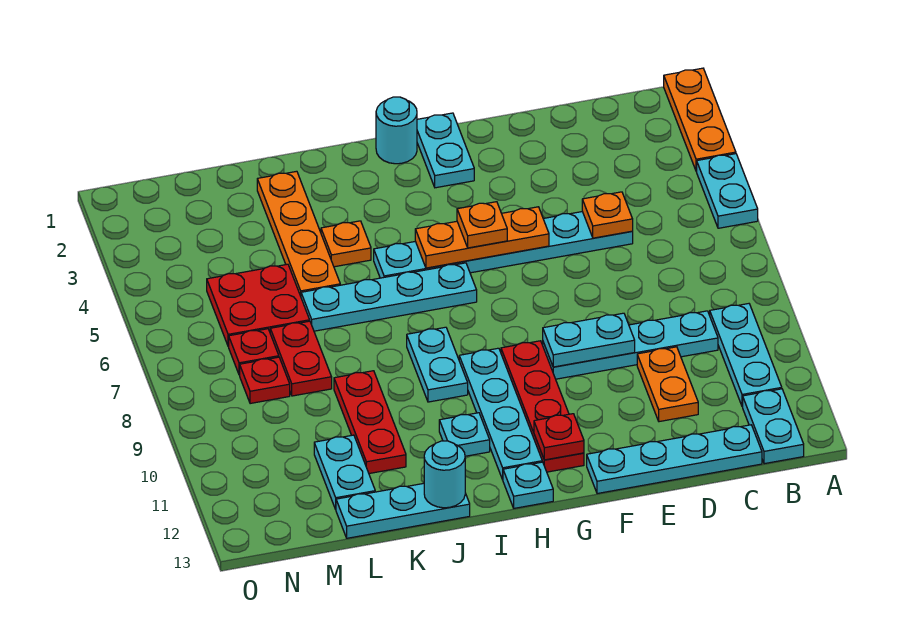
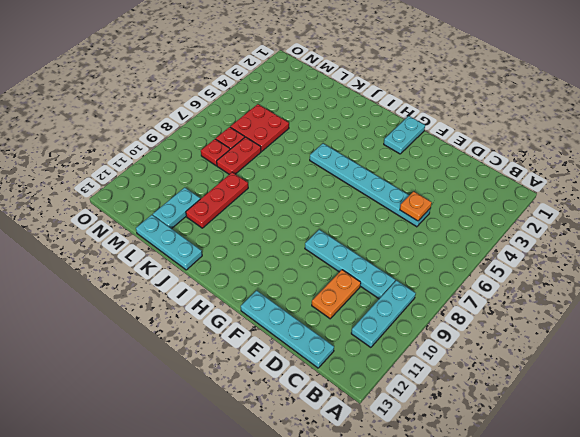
none -> orange plate A1:A3 level 1
none -> cyan plate A4:A5 level 1
none -> cyan plate B12:B13 level 1
none -> red plate G9:G12 level 1

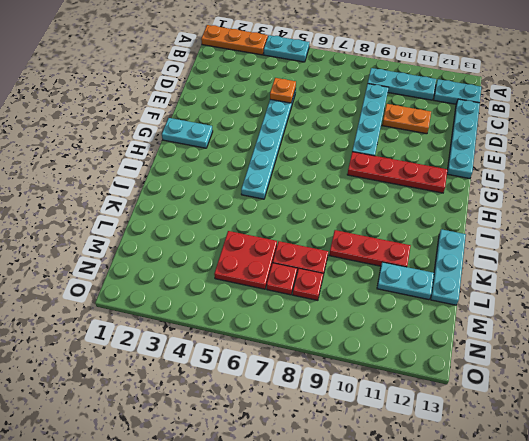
none -> cyan round brick H1 level 1
none -> cyan plate H6:K6 level 1
none -> cyan plate H9:H12 level 1
none -> cyan plate H13 level 1

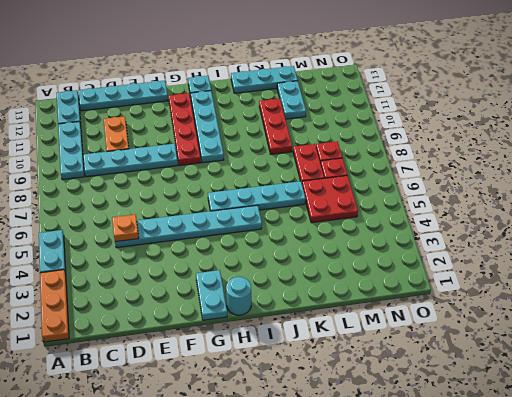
none -> cyan plate I8:I9 level 1
none -> cyan plate I11 level 1
none -> orange plate J4 level 1
none -> orange plate K2:K5 level 1

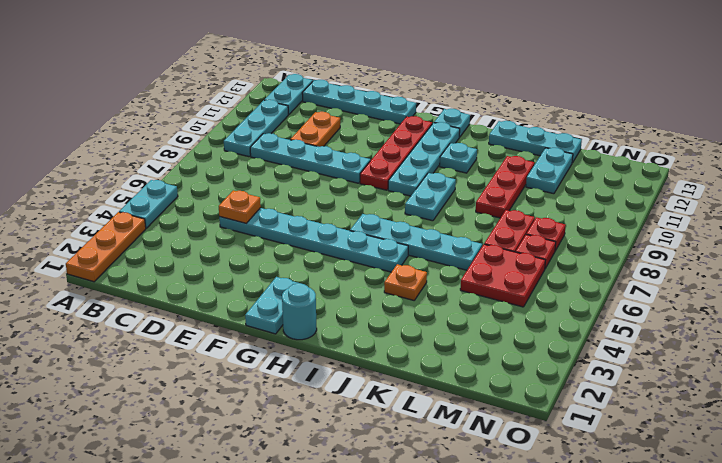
none -> orange plate K2:K5 level 1
none -> cyan plate E9:F9 level 2
none -> orange plate F5:H5 level 2
none -> red plate G12 level 2

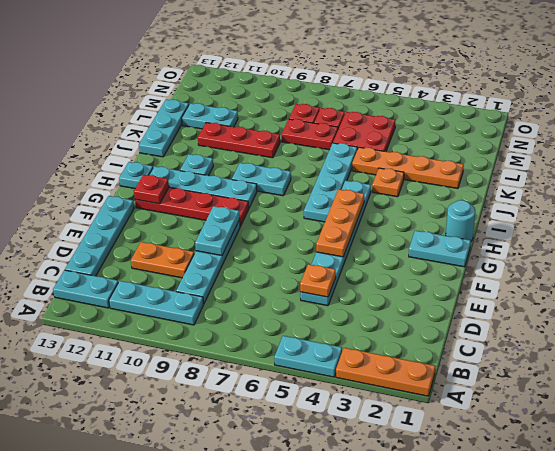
none -> cyan round brick J13 level 2
none -> orange plate G5 level 3

